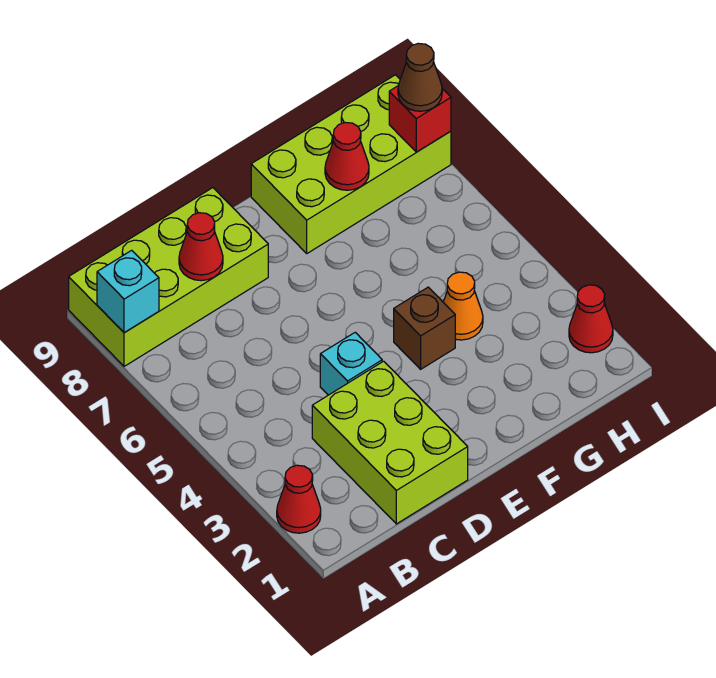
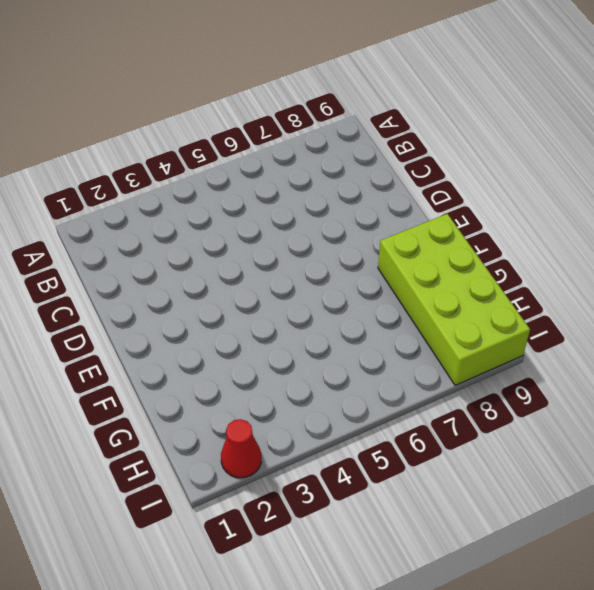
none -> red cone A2 level 1
none -> lime brick A8:D9 level 1
none -> lime brick C1:D3 level 1

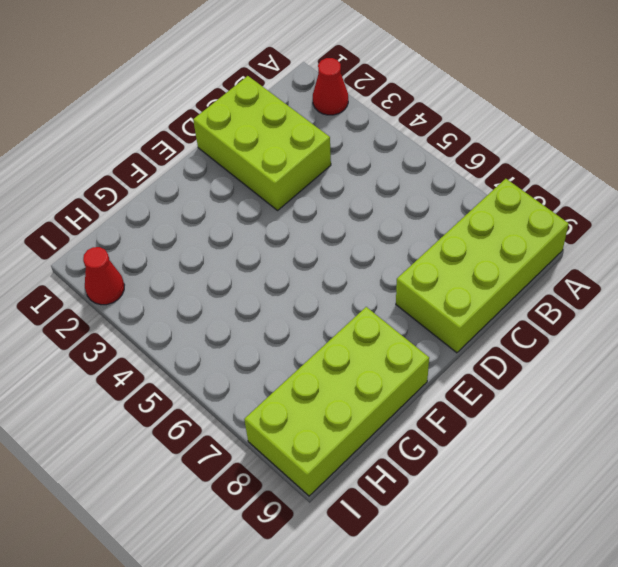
none -> cyan brick D4 level 1
none -> brown brick F4 level 1
none -> orange cone G4 level 1

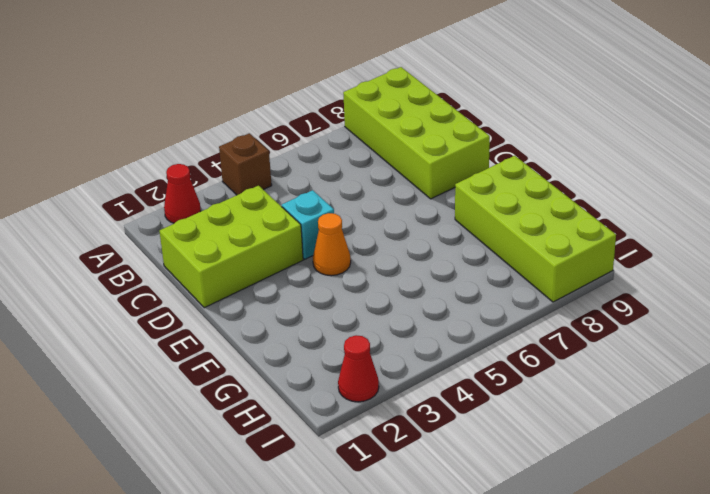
brown brick A4 level 1 -> brown brick F4 level 1
orange cone E4 level 1 -> orange cone G4 level 1
none -> cyan brick A8 level 2
none -> red cone C8 level 2
none -> red cone G8 level 2

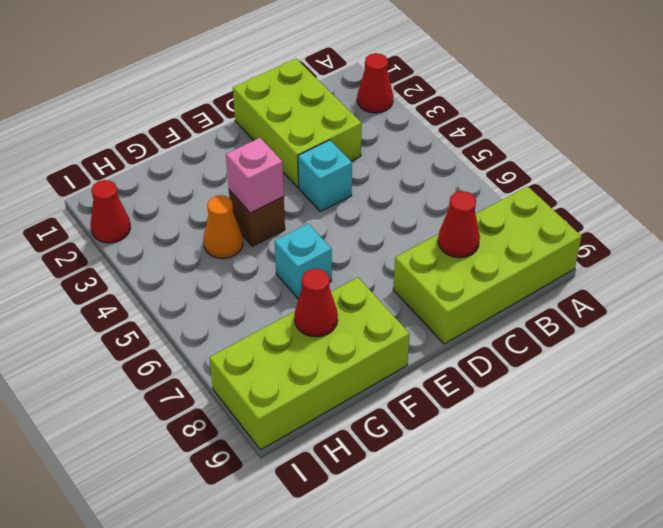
pink brick F4 level 2 -> none
cyan brick F6 level 1 -> cyan brick A8 level 2
none -> red brick I8 level 2
none -> brown cone I8 level 3

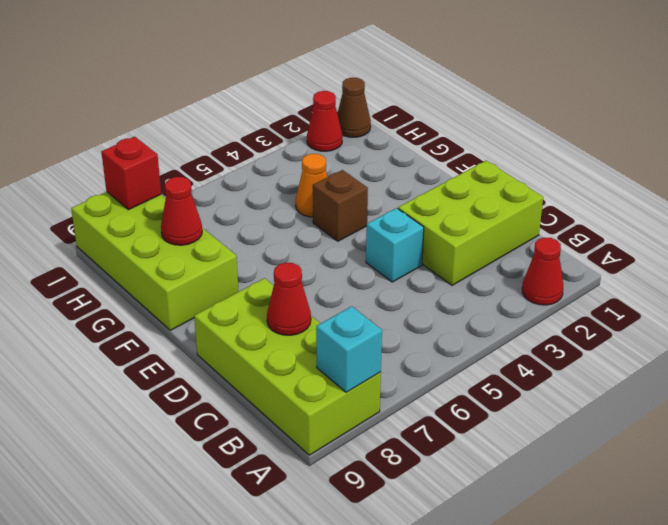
brown cone I1 level 1 -> brown cone I8 level 3

